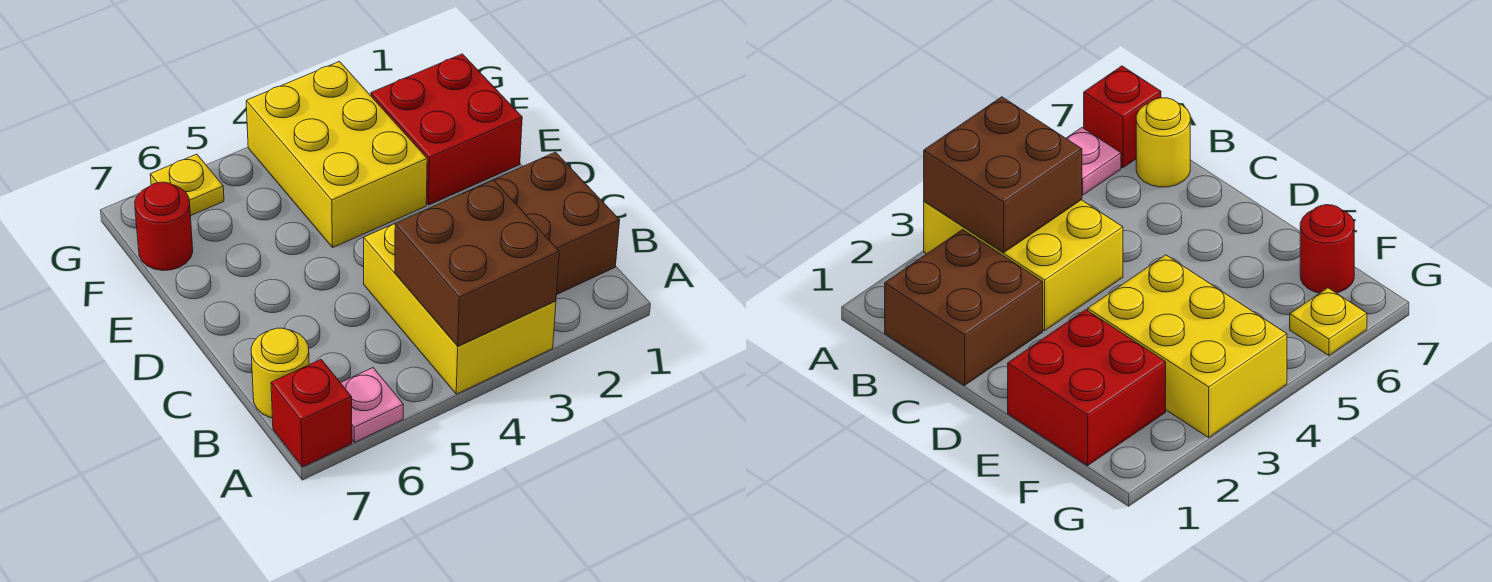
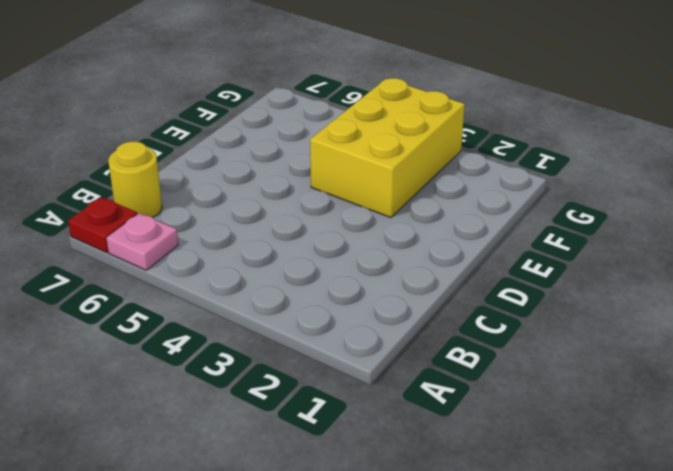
red plate A7 level 1 -> red brick A7 level 1
none -> yellow brick A3:C4 level 1
none -> brown brick B1:C2 level 1

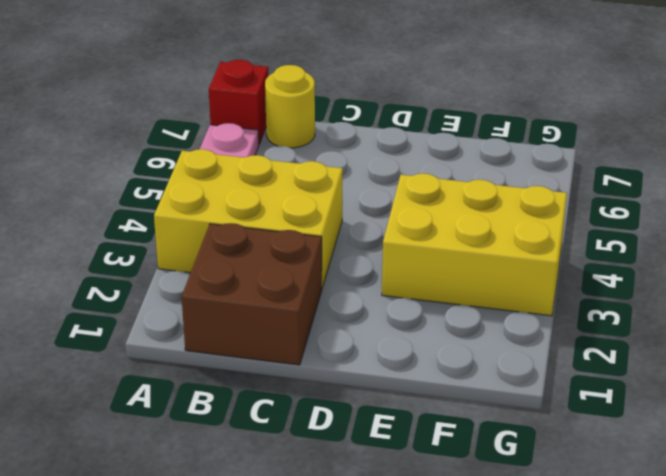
none -> red brick E1:F2 level 1
none -> red round brick F7 level 1

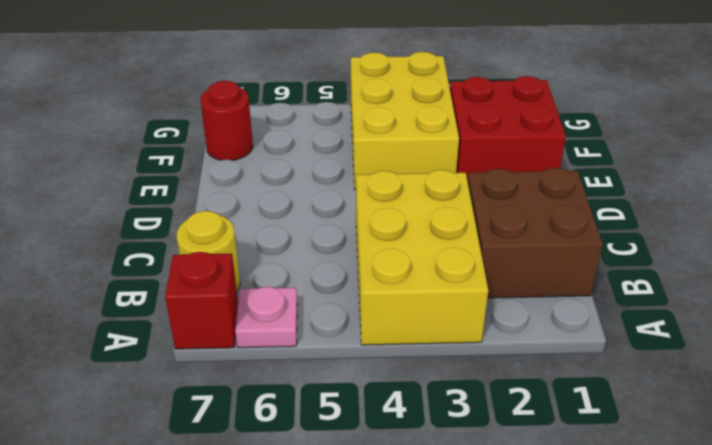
none -> yellow plate G6 level 1
none -> brown brick A3:B4 level 2

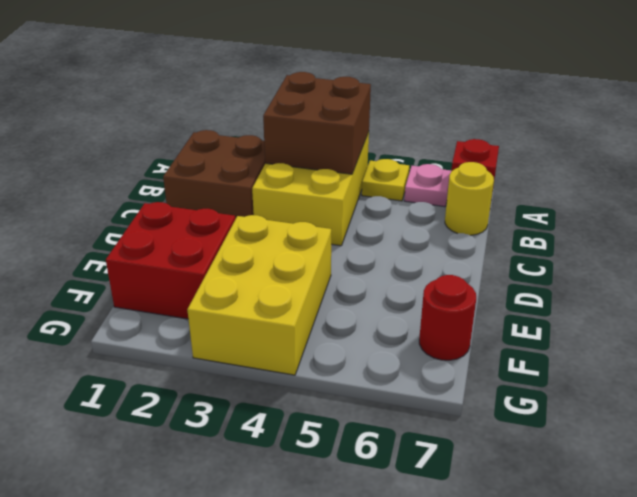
yellow plate A5 level 1 -> yellow plate G6 level 1

